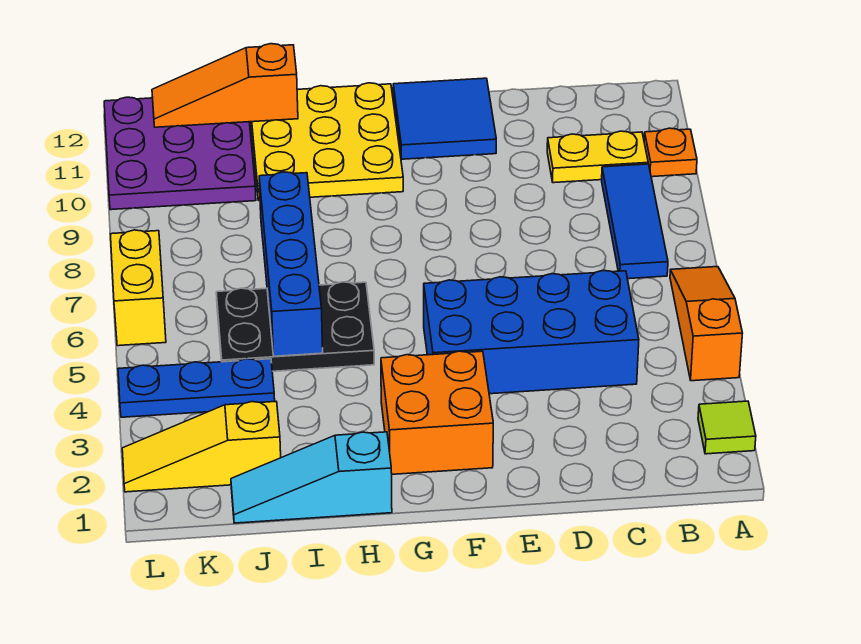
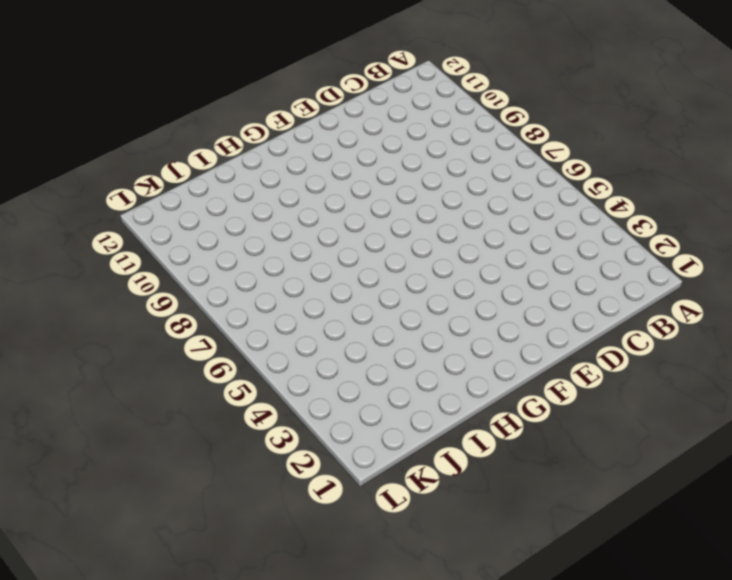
none -> lime tile A2 level 1
none -> orange slope A4:A6 level 1 top 4
none -> orange plate A10 level 1

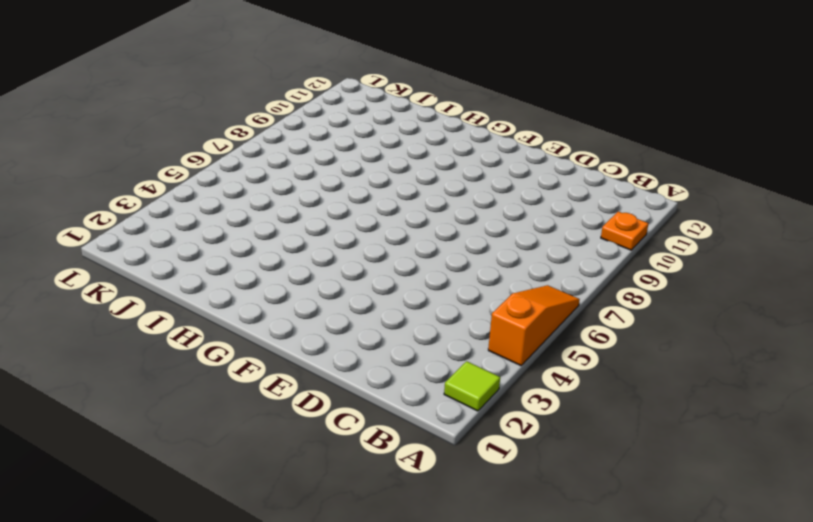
none -> blue tile B7:B9 level 1
none -> yellow plate B10:C10 level 1
none -> blue brick C4:F5 level 1

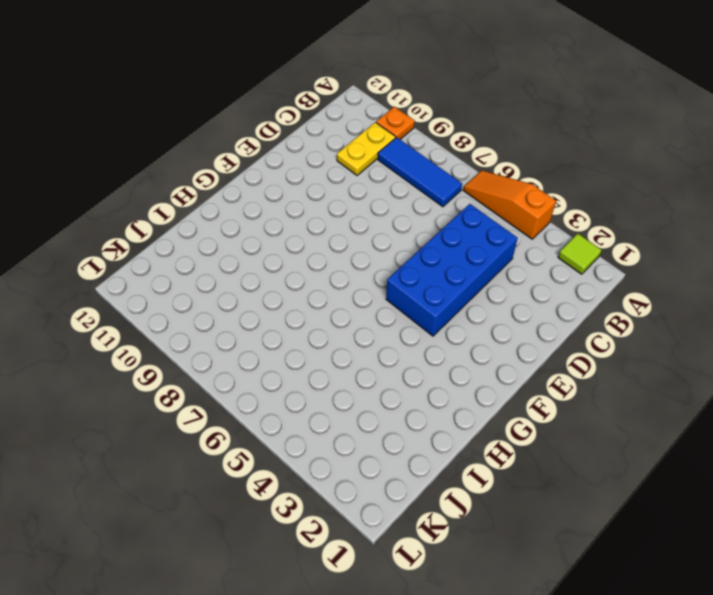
none -> blue tile E11:F12 level 1
none -> orange brick F2:G3 level 1
none -> yellow plate G10:I12 level 1

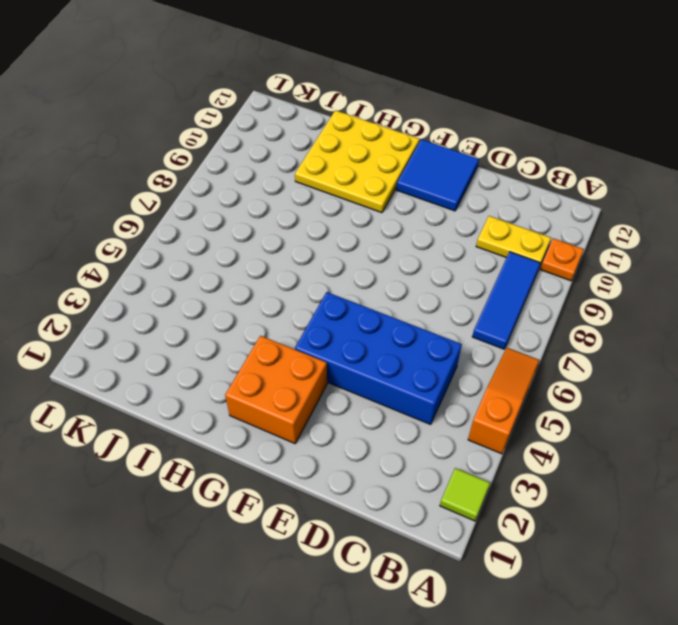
none -> cyan slope H1:J1 level 1 top H
none -> black plate H5:J6 level 1
none -> yellow slope J2:L2 level 1 top J

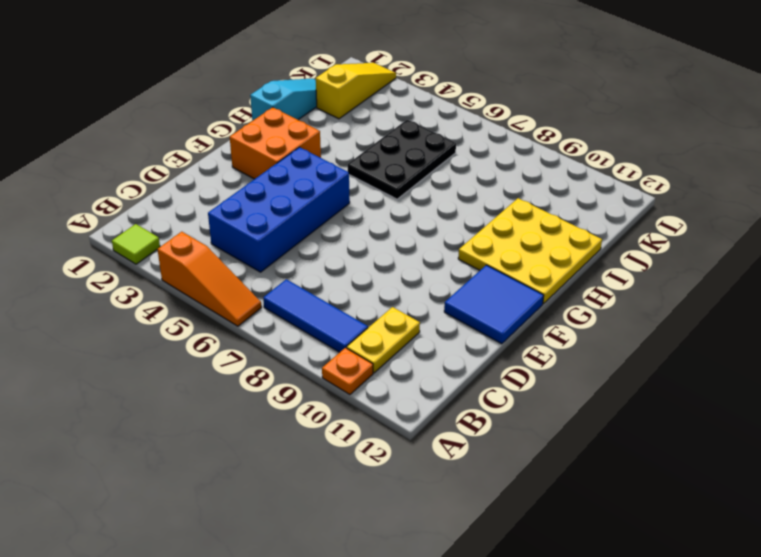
none -> blue plate J4:L4 level 1
none -> purple plate J10:L12 level 1
none -> yellow brick L6:L7 level 1

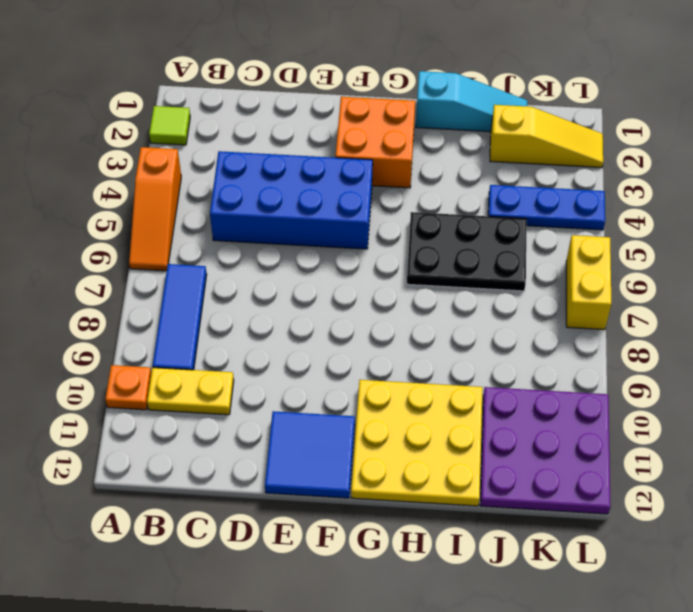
none -> blue brick I5:I8 level 2
none -> orange slope I12:K12 level 2 top I

